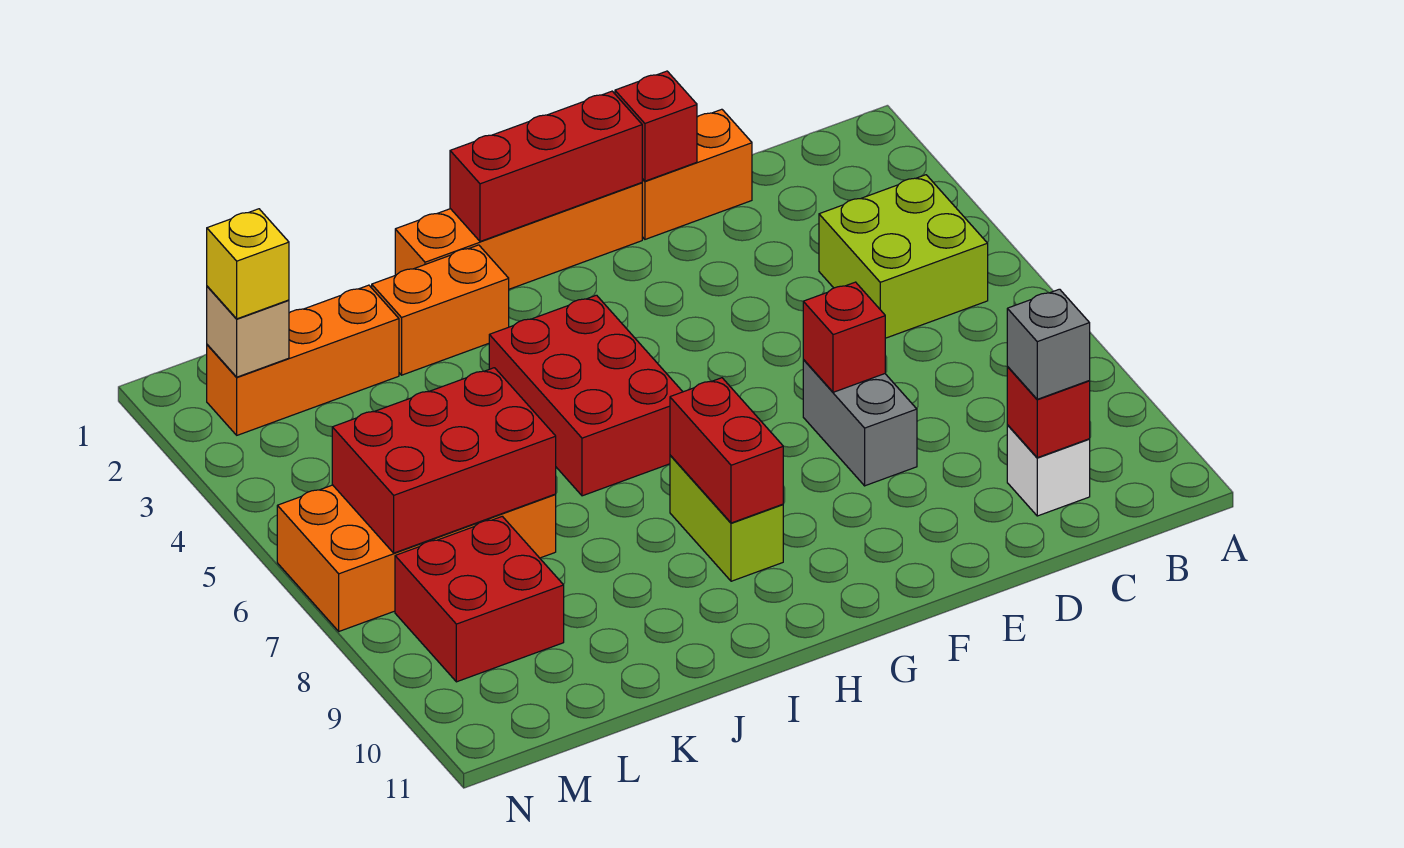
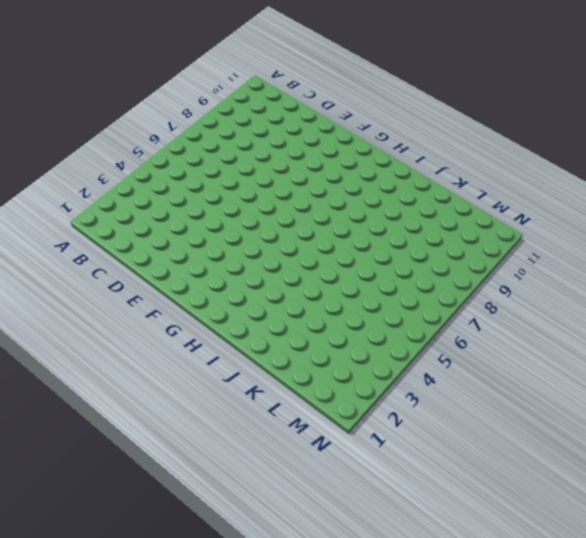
none -> lime brick B4:C5 level 1
none -> white brick C10 level 1
none -> orange brick D1:E1 level 1

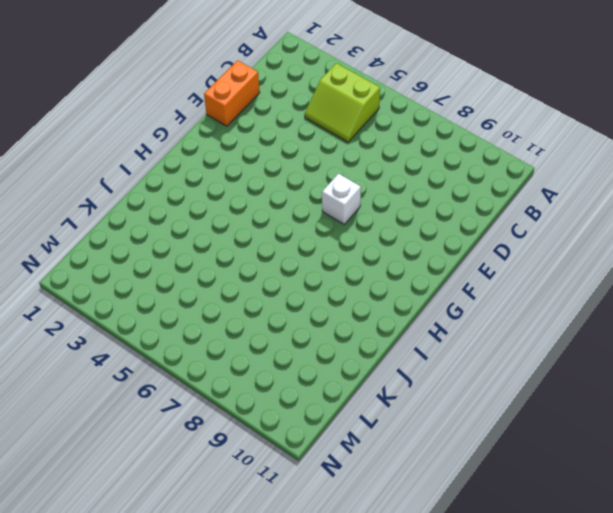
lime slope B4:C5 level 1 top B -> lime brick B4:C5 level 1
white brick F7 level 1 -> white brick C10 level 1
none -> grey brick E7:E8 level 1
none -> orange brick F1:I1 level 1
none -> red brick H4:I6 level 1

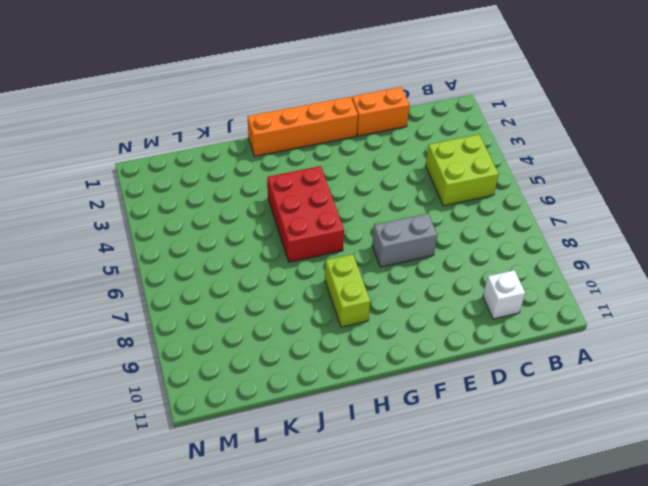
grey brick E7:F7 level 1 -> grey brick E7:E8 level 1
none -> orange brick I2:J2 level 1
none -> orange brick K2:M2 level 1
none -> orange brick K6:N7 level 1

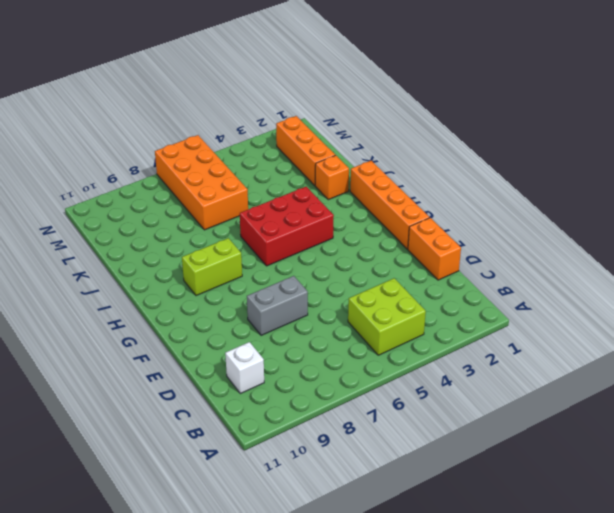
orange brick J2 level 1 -> orange brick I2:J2 level 1
none -> red brick L8:M9 level 1
none -> red brick C10 level 2
none -> red brick E1 level 2

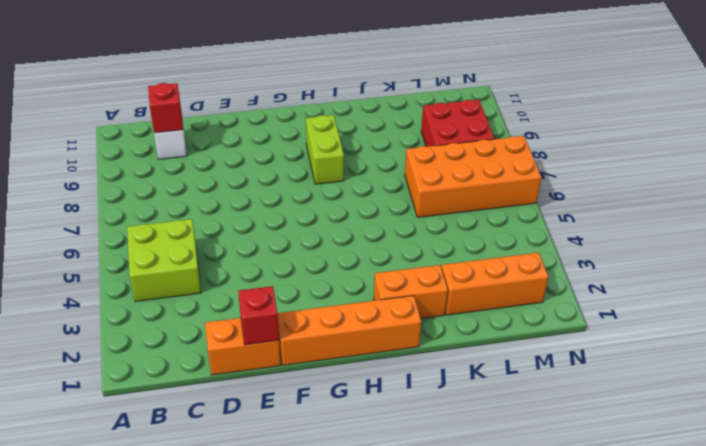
none -> grey brick E7:E8 level 1
none -> red brick H4:I6 level 1
none -> red brick E7 level 2

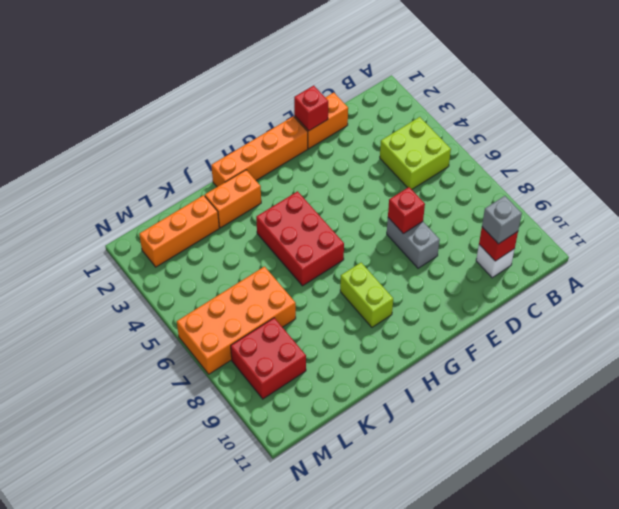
none -> red brick F1:H1 level 2
none -> red brick H8:H9 level 2
none -> red brick K6:M7 level 2

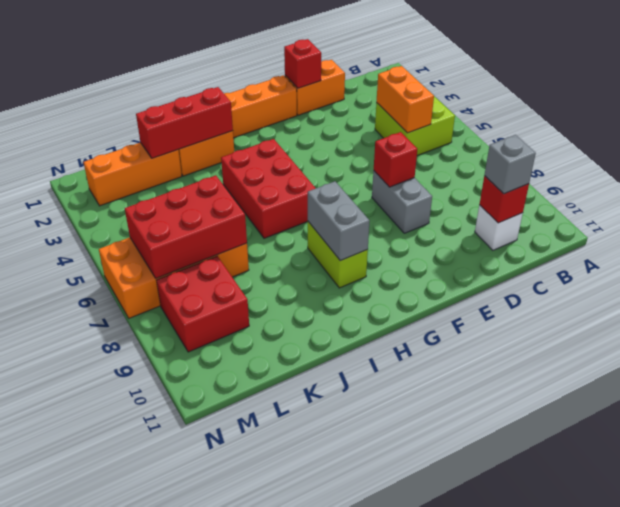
orange brick C4:C5 level 2 -> none
grey brick H8:H9 level 2 -> red brick H8:H9 level 2
red brick I2:K2 level 2 -> red brick F1:H1 level 2
none -> tan brick M2 level 2
none -> yellow brick M2 level 3

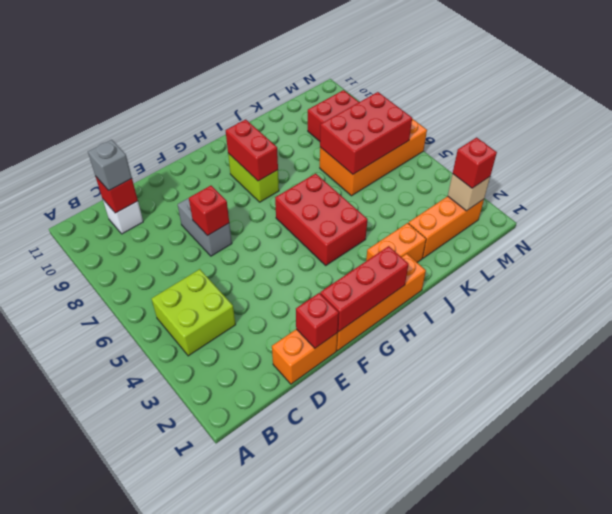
red brick M2 level 3 -> yellow brick M2 level 3

